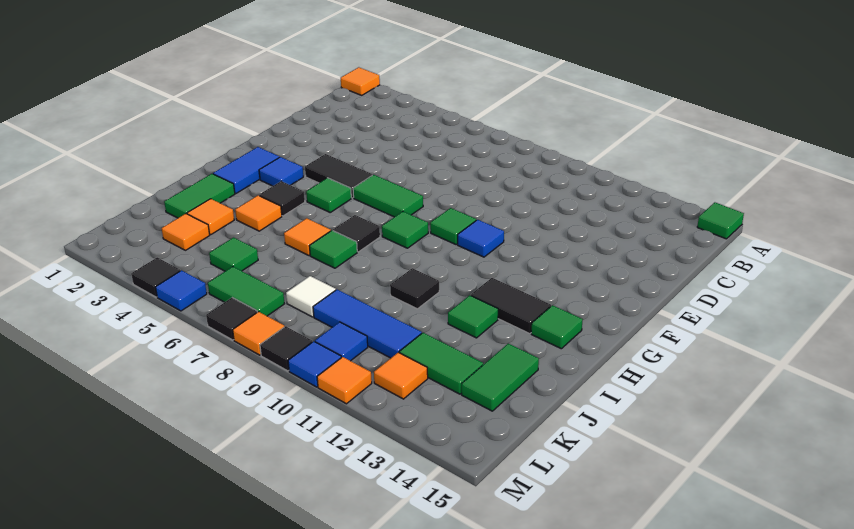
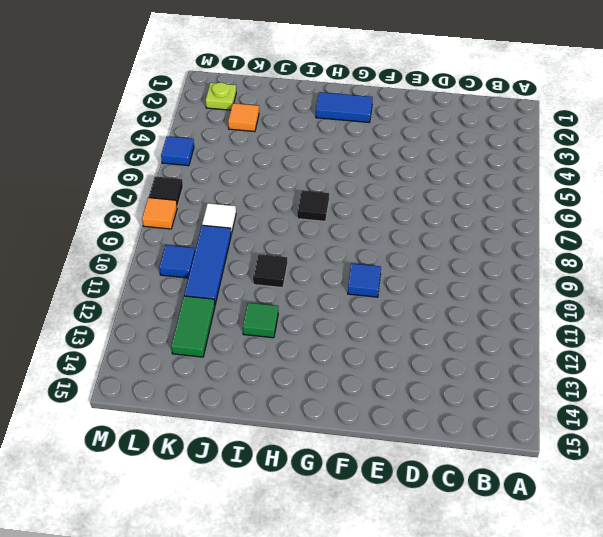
lime plate L2 level 1 -> none
none -> orange tile A1 level 1
none -> green tile A15 level 1
none -> black tile F4:F5 level 1
none -> green tile F6:F7 level 1

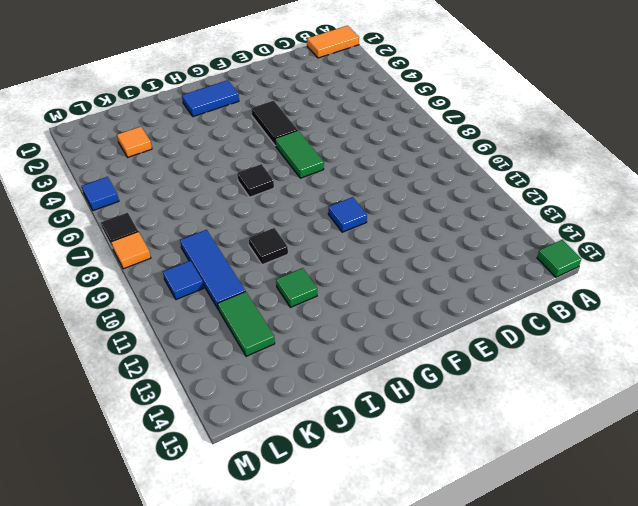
orange tile A1:B1 level 1 -> orange tile A1 level 1
none -> green tile F9 level 1
none -> blue tile G3 level 1
none -> green tile G5 level 1
none -> green tile G8 level 1

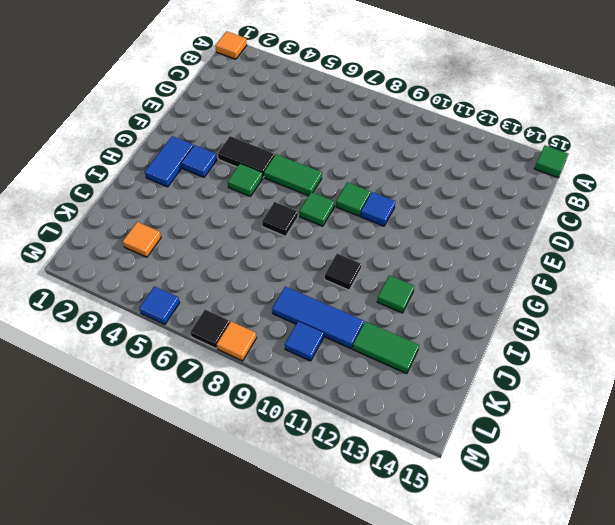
none -> black tile H4 level 1
none -> black tile H12:H13 level 1
none -> green tile H14 level 1
none -> green tile I2:J2 level 1

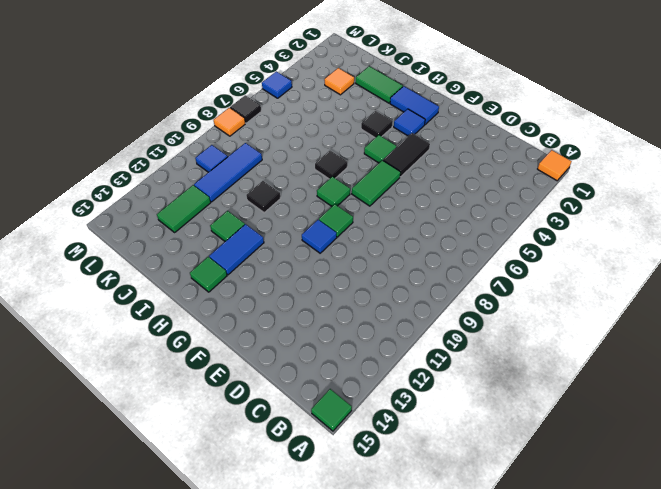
blue tile H12:H13 level 1 -> black tile H12:H13 level 1
none -> orange tile I4 level 1
none -> orange tile I6 level 1
none -> green tile I7 level 1
none -> orange tile J3 level 1

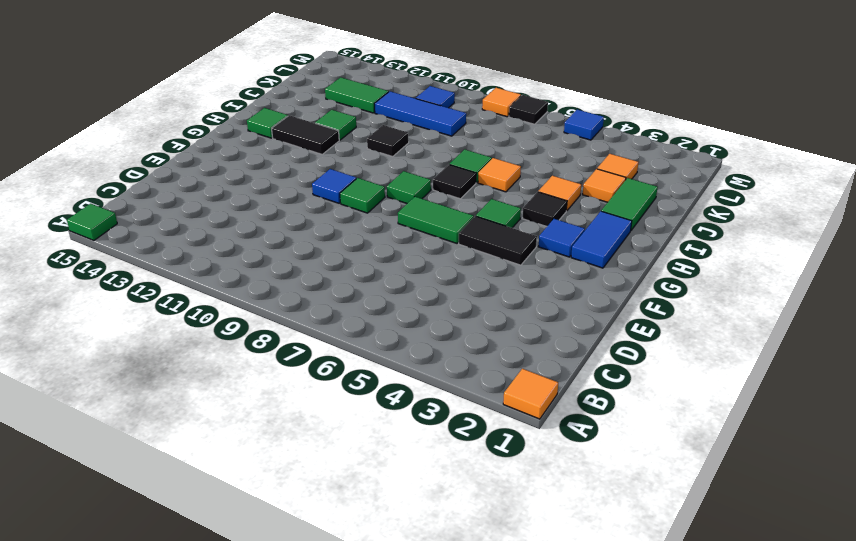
none -> green tile J14:K14 level 1
none -> green tile K5 level 1
none -> white tile K8 level 1
none -> green tile L6:L7 level 1

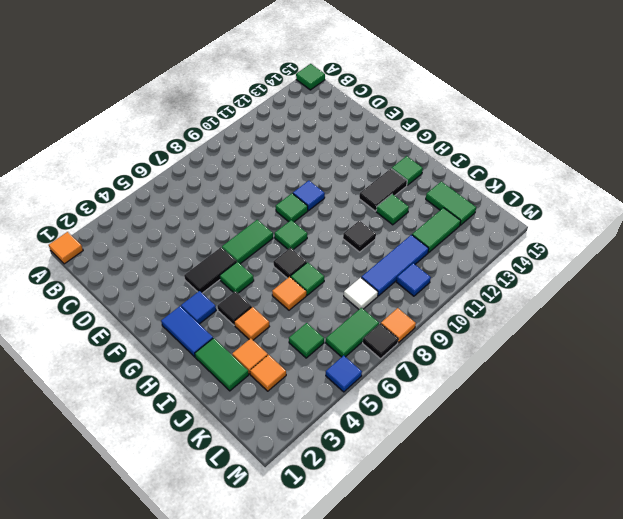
none -> orange tile L12 level 1
none -> black tile M4 level 1
none -> black tile M9 level 1
none -> blue tile M10 level 1

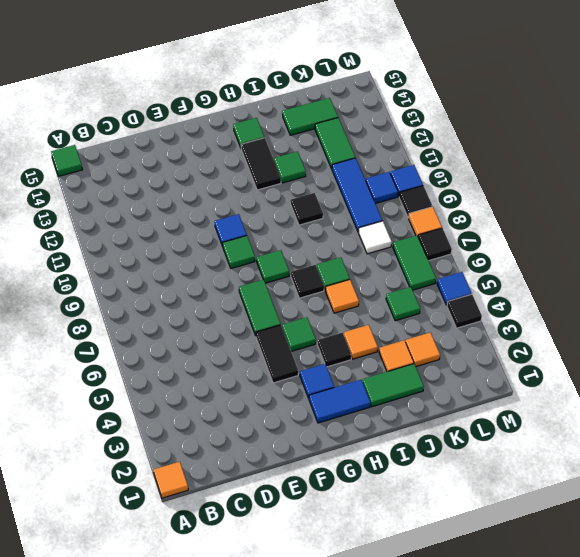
none -> orange tile L12 level 1
none -> orange tile M11 level 1

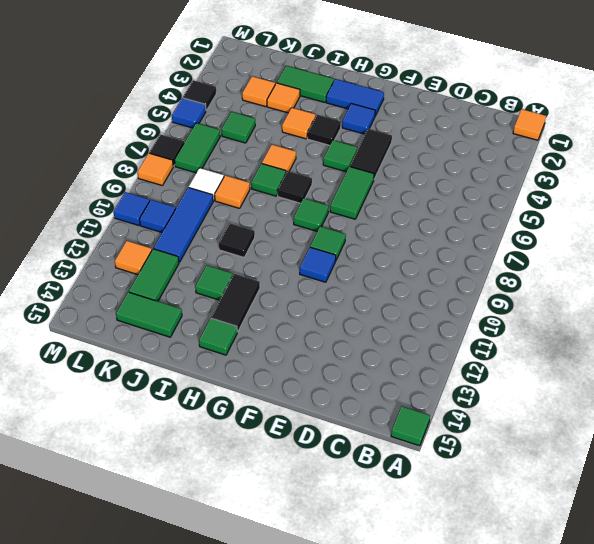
orange tile J8 level 1 -> orange tile M11 level 1
none -> black tile M9 level 1

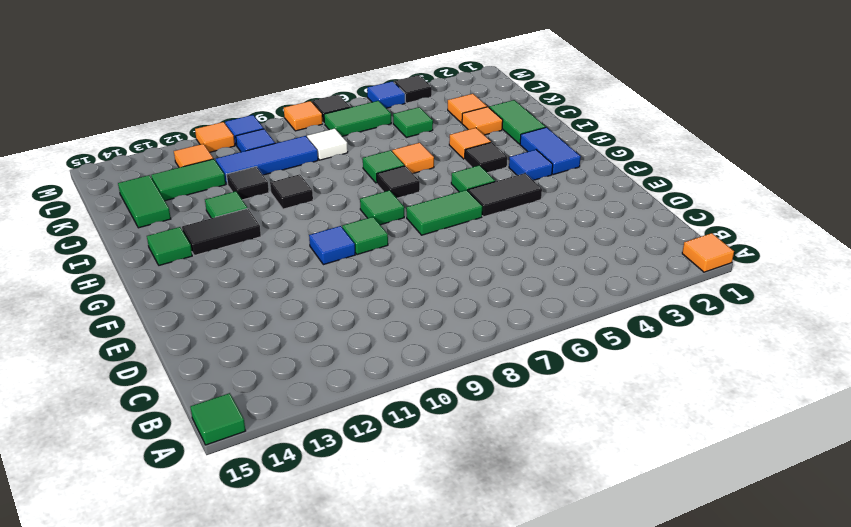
black tile J11 level 1 -> black tile M9 level 1

